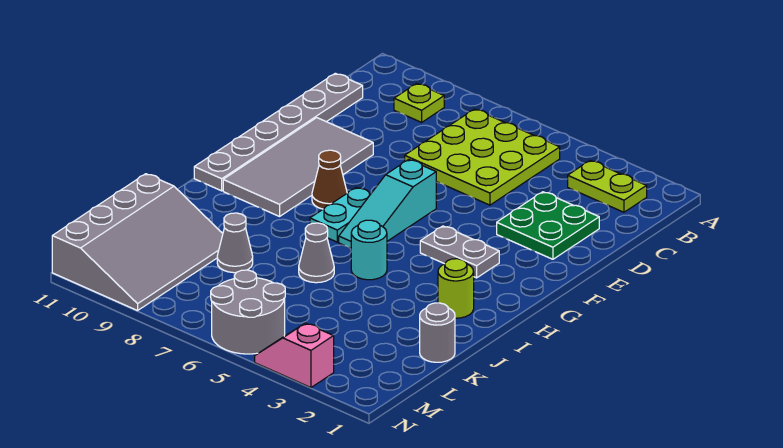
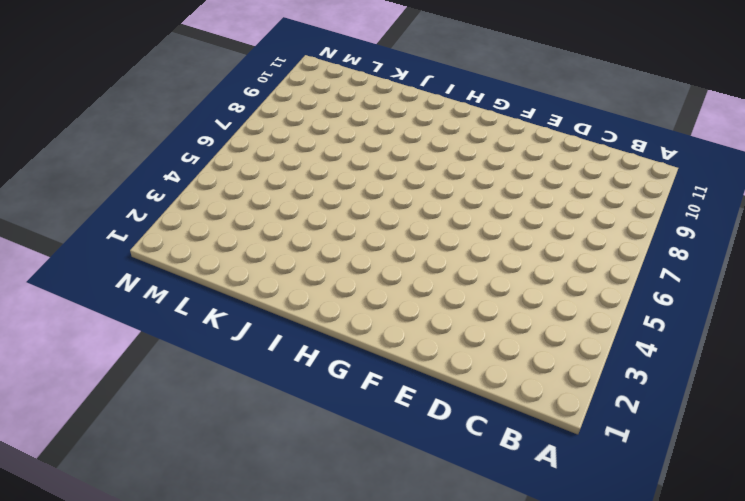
none -> lime plate B2:B3 level 1
none -> lime plate B5:D7 level 1
none -> lime plate B9 level 1

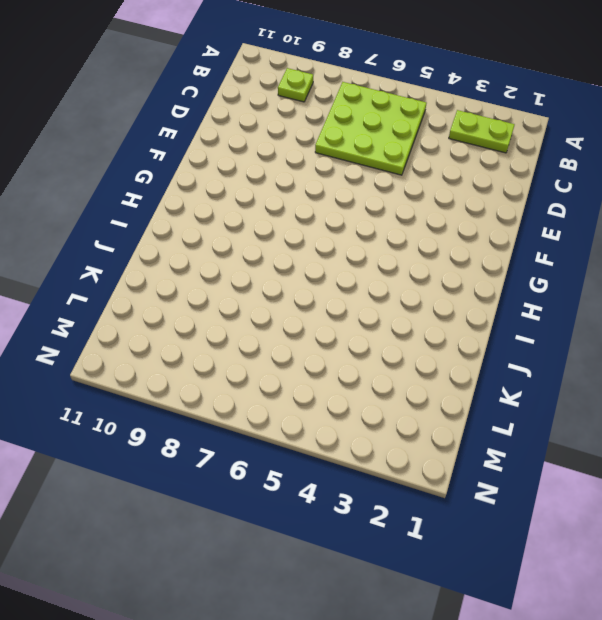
none -> grey plate C11:H11 level 1
none -> green plate D2:E3 level 1
none -> grey tile E9:H10 level 1

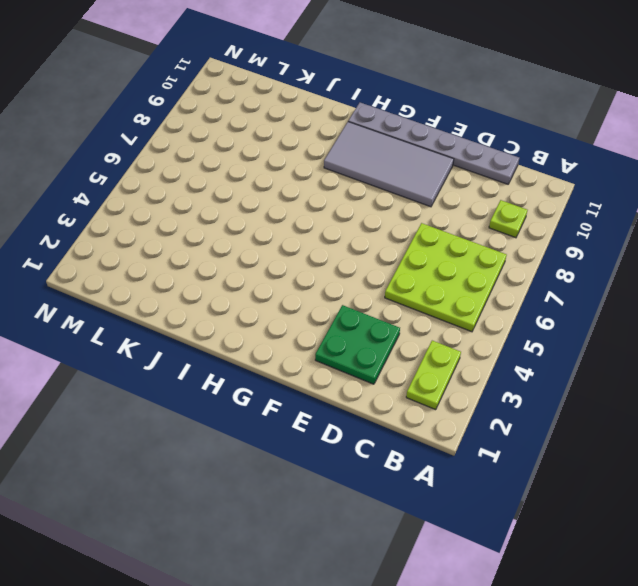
none -> cyan slope F6:H6 level 1 top F
none -> grey plate G3:G4 level 1
none -> cyan plate G7:H7 level 1

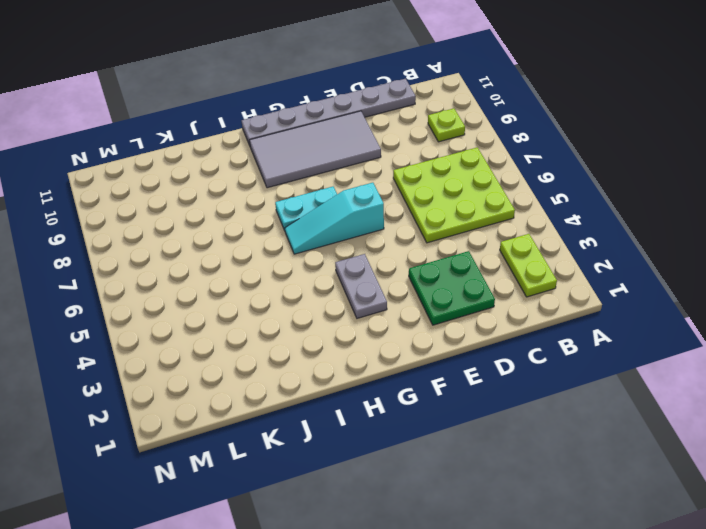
none -> brown cone G8 level 1
none -> lime round brick I2 level 1
none -> cyan round brick I5 level 1

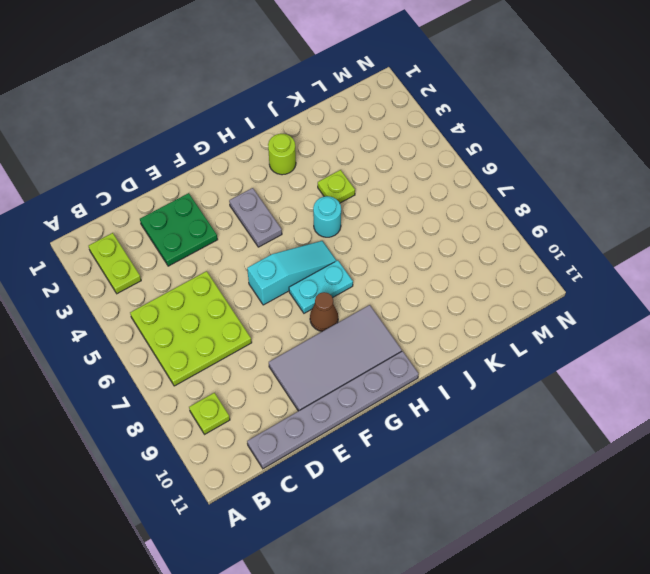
lime plate J4 level 1 -> none
none -> grey cone J6 level 1
none -> grey round brick K1 level 1
none -> grey cone K8 level 1

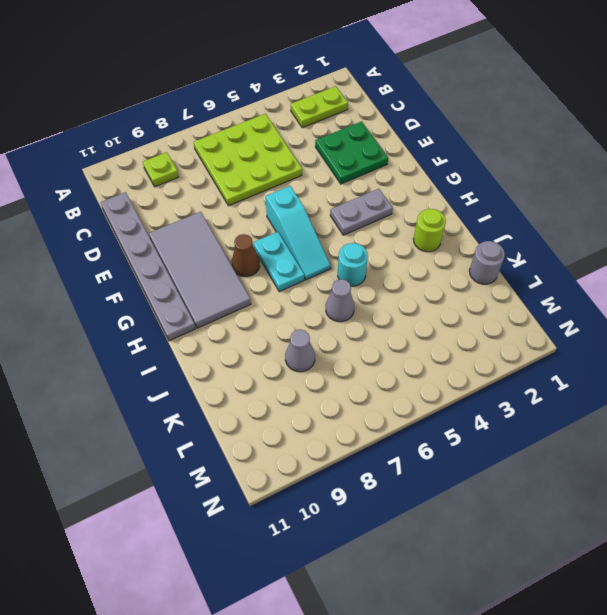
none -> grey slope K9:N11 level 1 top 11
none -> grey round brick M5:N6 level 1
none -> pink slope N3:N4 level 1 top 3

